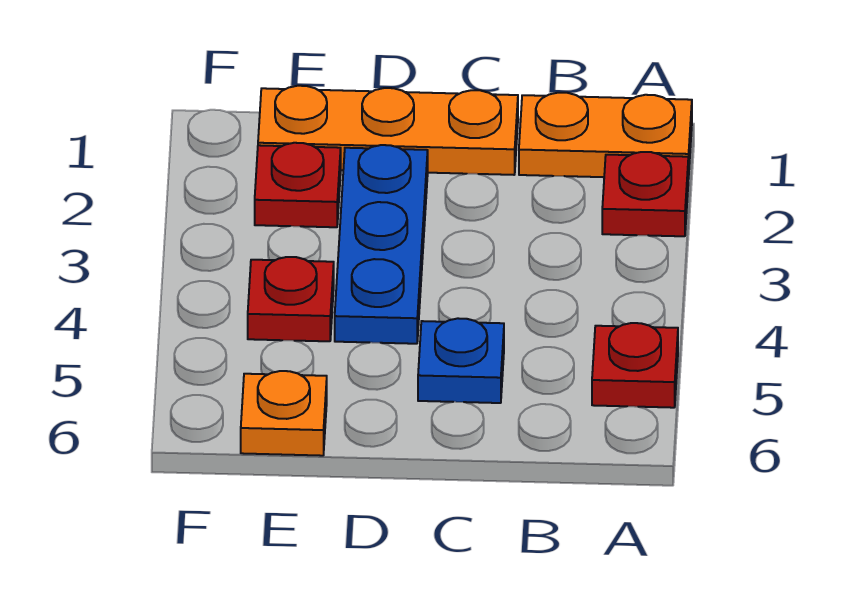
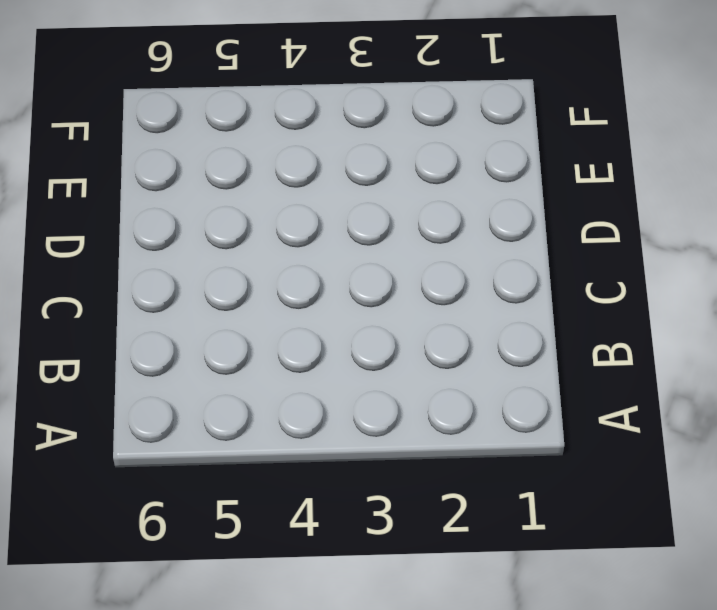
none -> orange plate A1:B1 level 1
none -> red plate A2 level 1

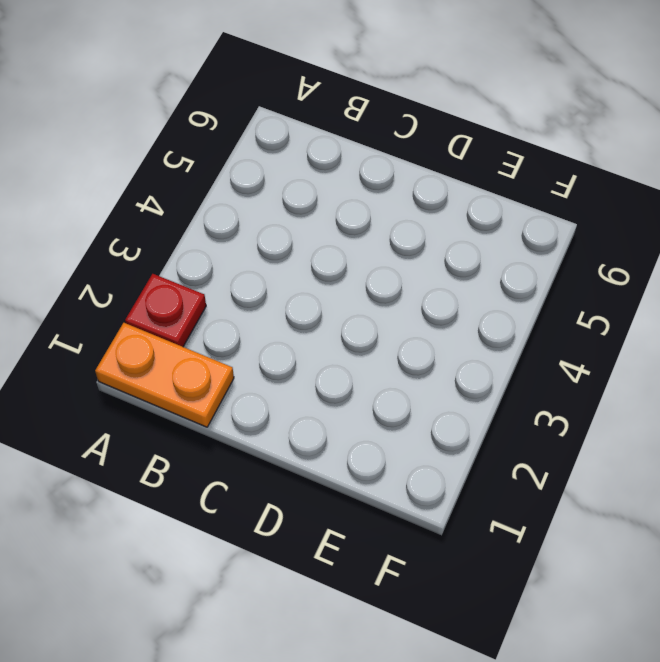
none -> red plate A5 level 1
none -> orange plate C1:E1 level 1

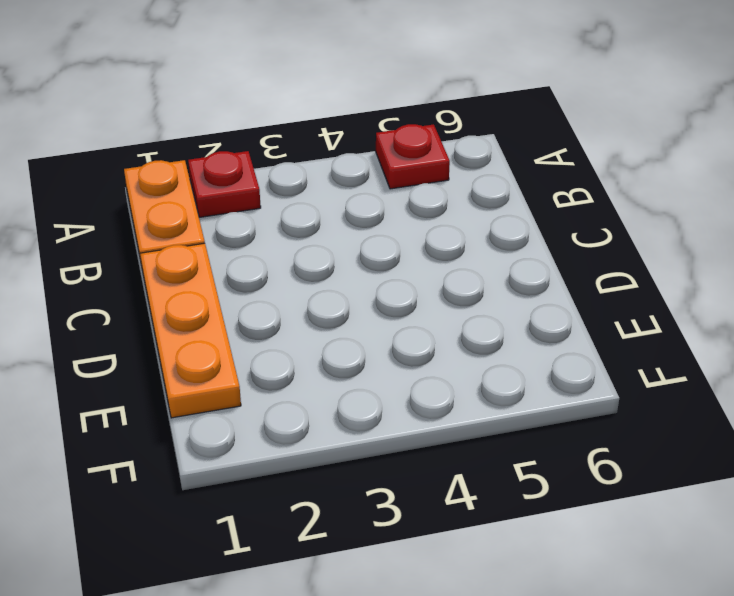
none -> blue plate C5 level 1
none -> blue plate D2:D4 level 1

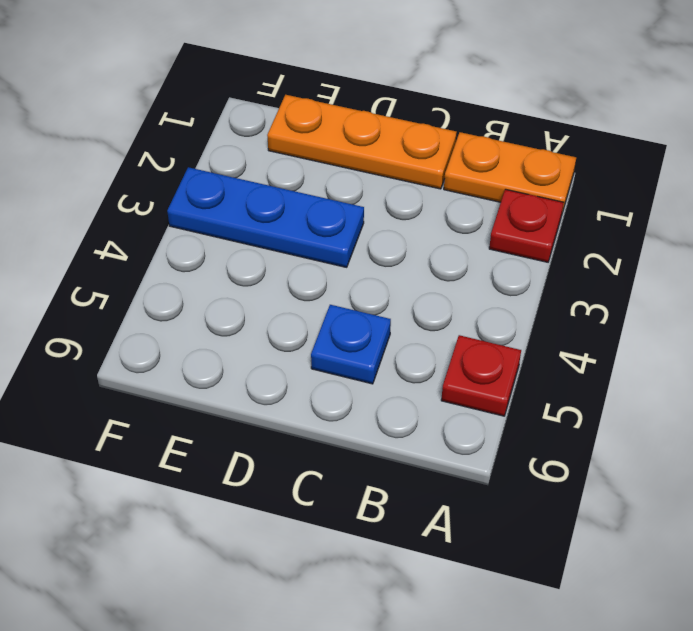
blue plate D3:F3 level 1 -> blue plate D2:D4 level 1
none -> red plate E2 level 1
none -> red plate E4 level 1

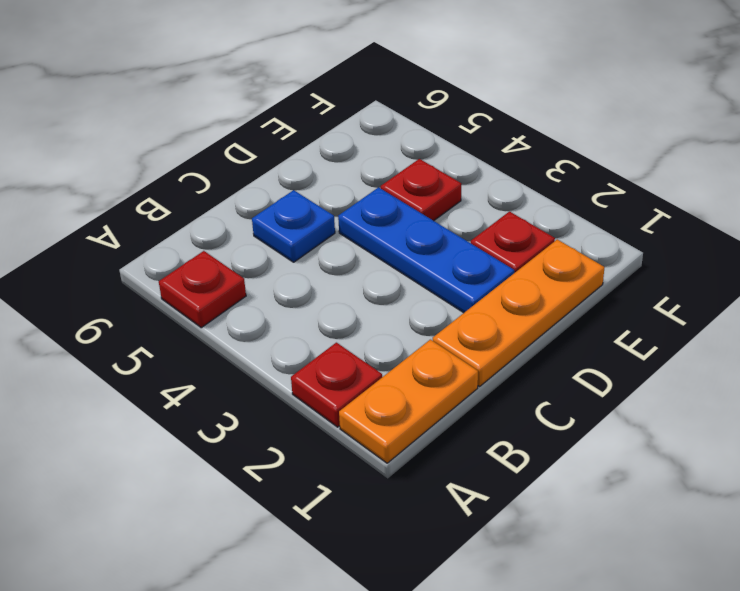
none -> orange plate E6 level 1

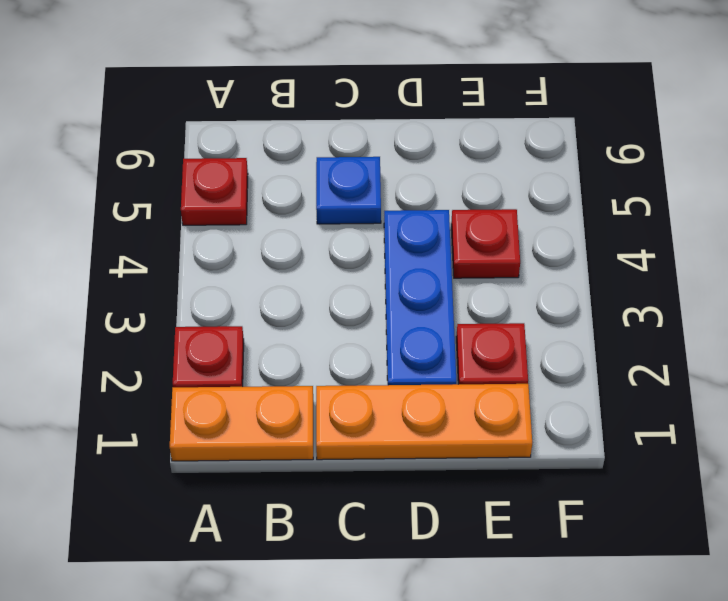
none -> orange plate E6 level 1

